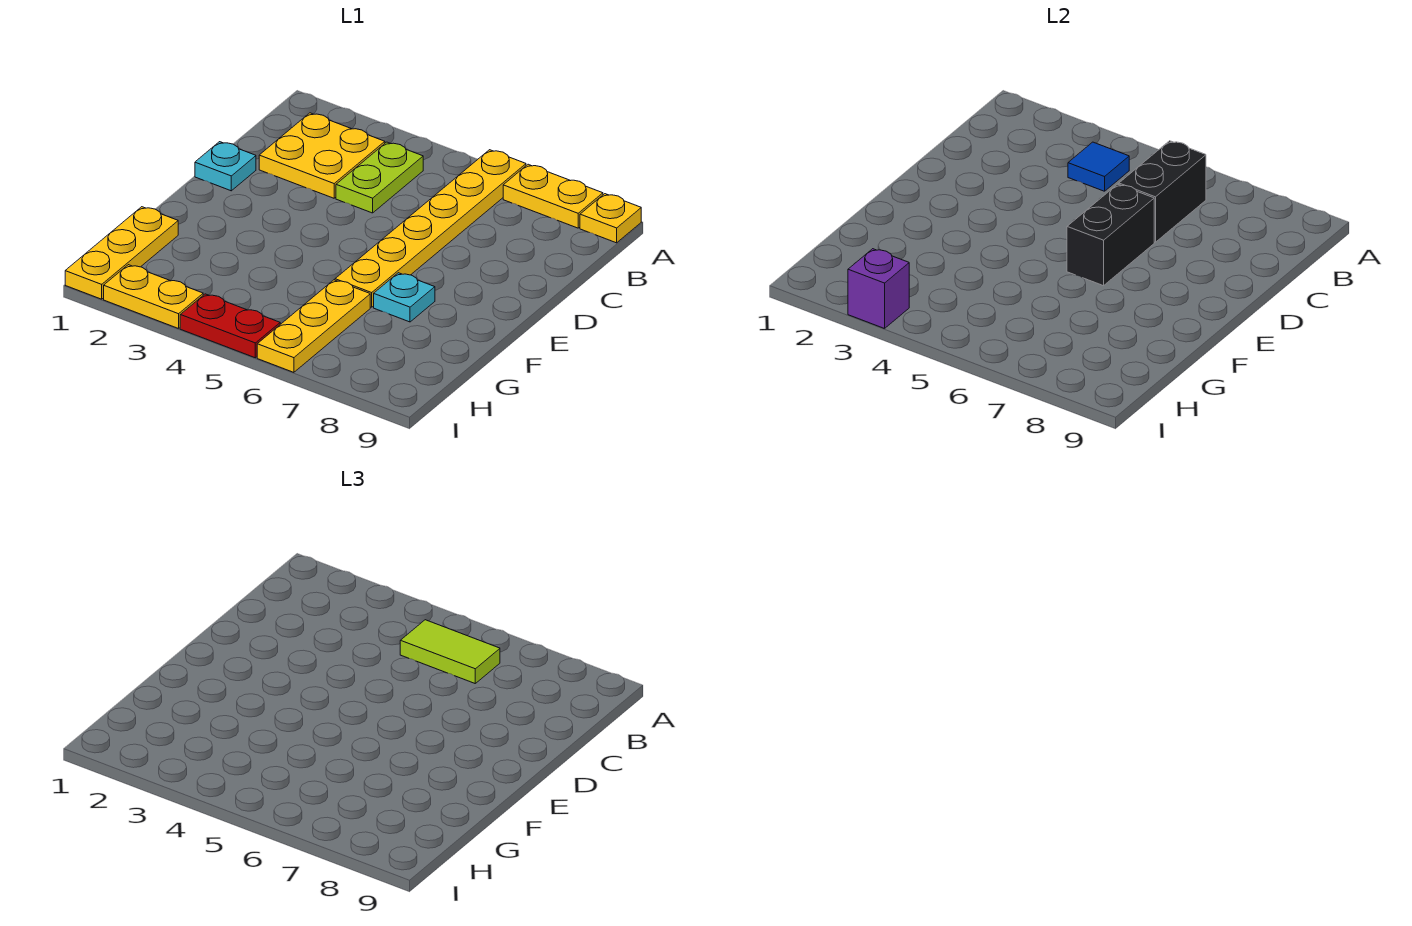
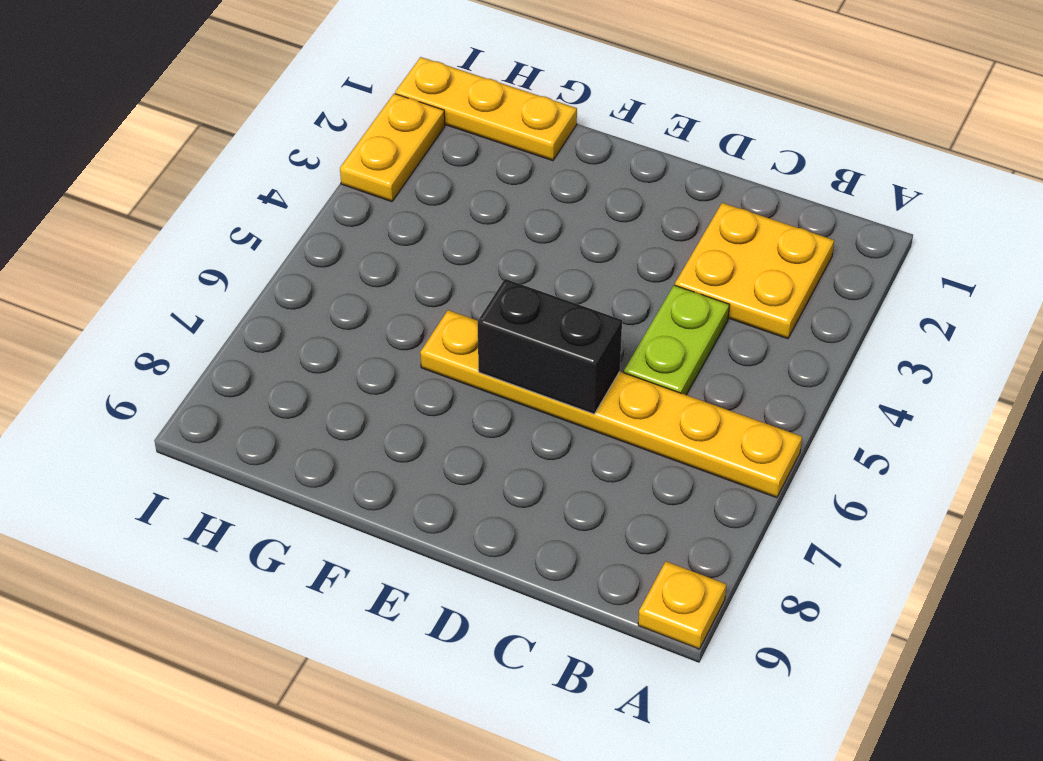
lime plate C4:C5 level 1 -> lime plate B4:C4 level 1
none -> yellow plate A7:A8 level 1
none -> cyan plate D1 level 1
none -> cyan plate F7 level 1

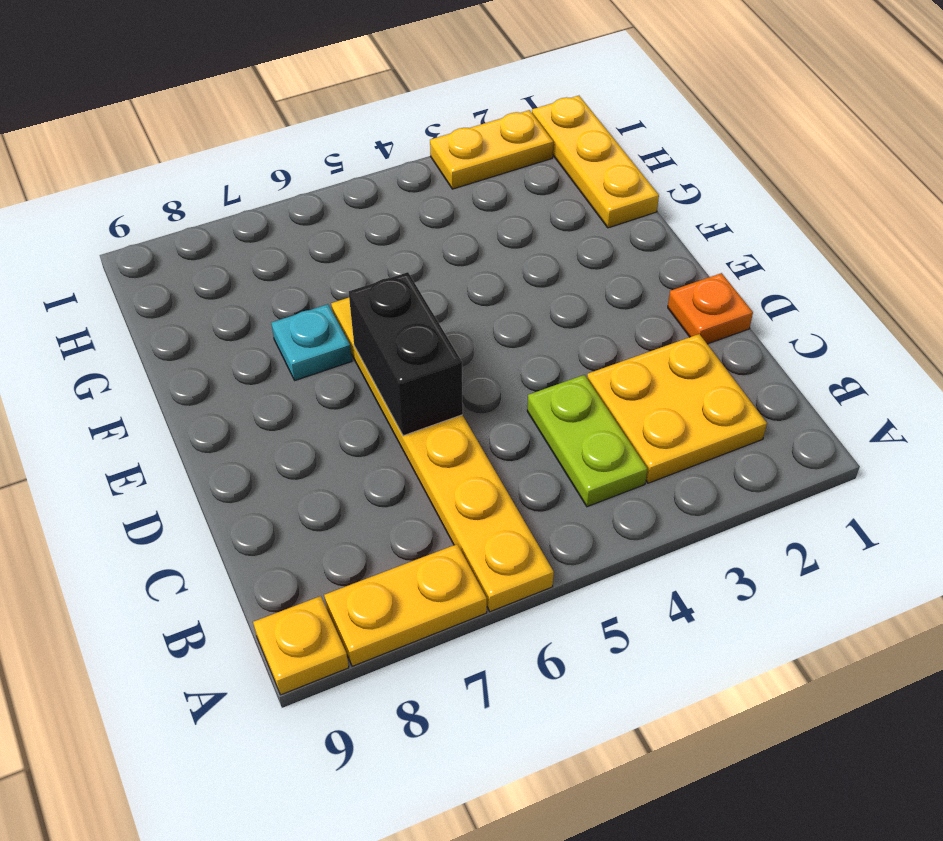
orange plate D1 level 1 -> cyan plate D1 level 1
none -> yellow plate G6:I6 level 1
none -> red plate I4:I5 level 1
none -> blue tile B4 level 2

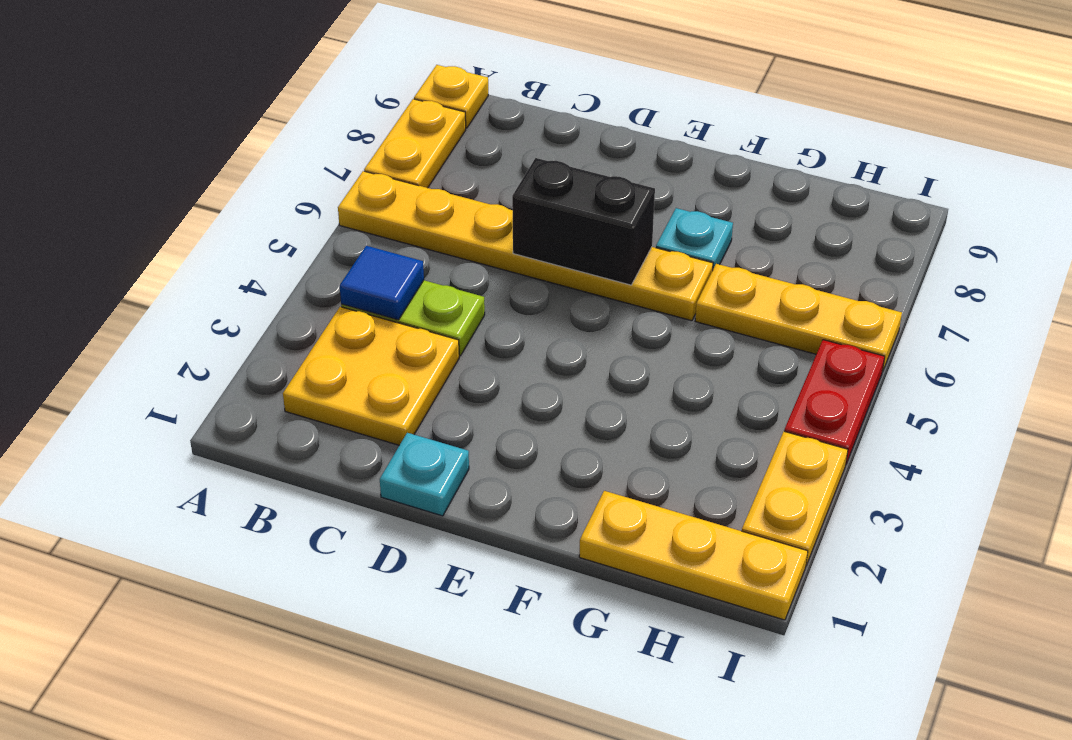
none -> black brick B6:C6 level 2
none -> purple brick I3 level 2
none -> lime tile B5:B6 level 3

